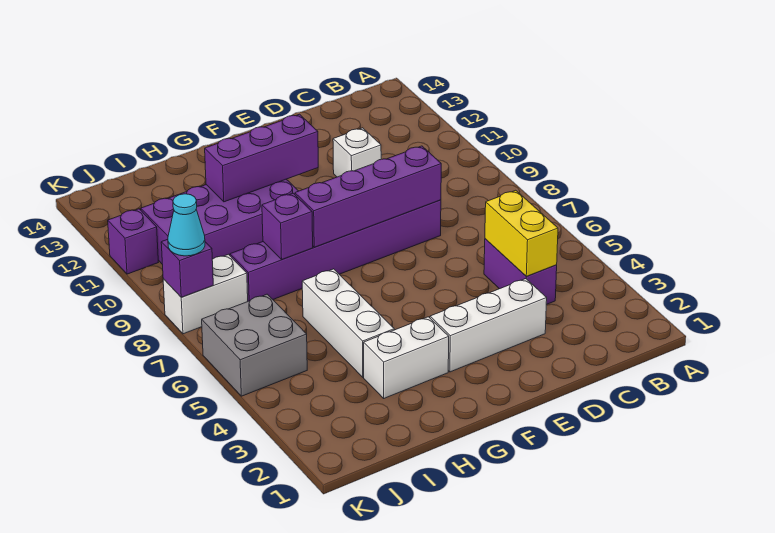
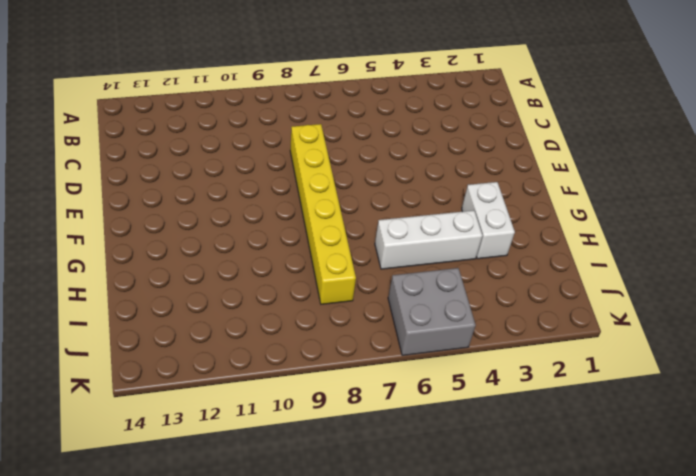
yellow brick D8:I8 level 1 -> purple brick D8:I8 level 1
none -> purple brick C4:C5 level 1
none -> white brick D3:F3 level 1
none -> white brick D11 level 1

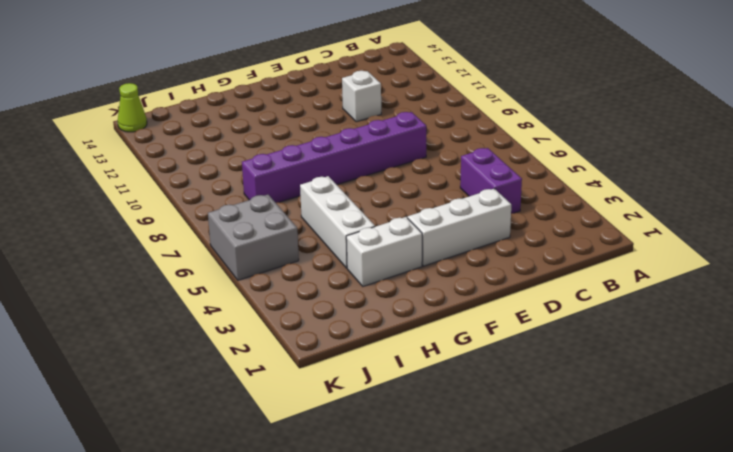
lime cone K14 level 1 -> none
none -> purple brick G10:J11 level 1
none -> white brick J8:K8 level 1
none -> purple brick K11 level 1

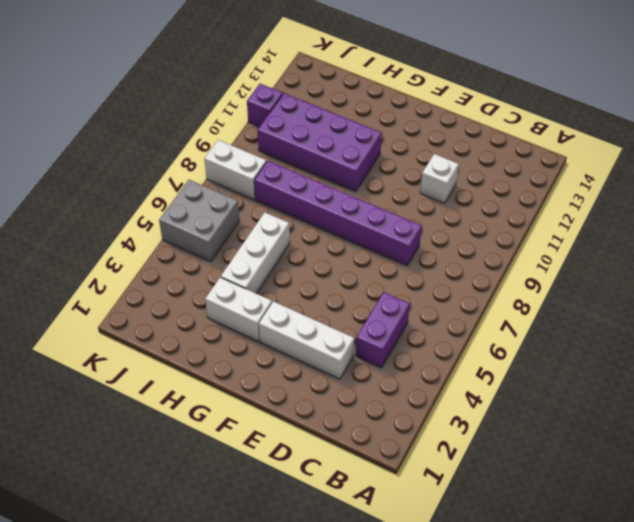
none -> yellow brick C4:C5 level 2
none -> purple brick D8:G8 level 2
none -> purple brick F11:H11 level 2

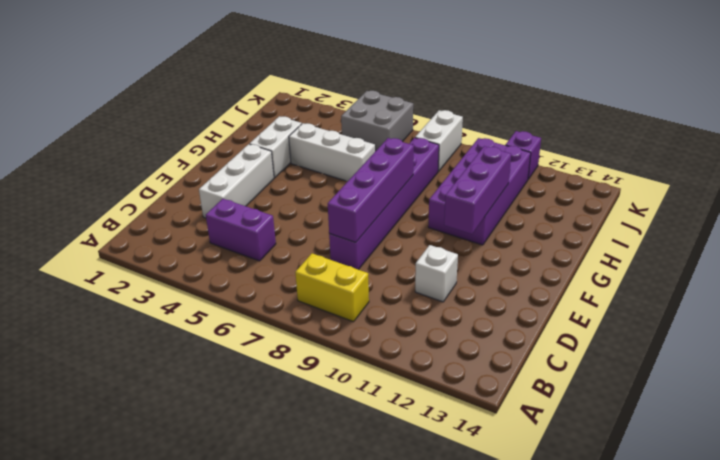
yellow brick B8:B9 level 1 -> yellow brick C4:C5 level 2
none -> purple brick H8 level 2
none -> purple brick K8 level 2
none -> cyan cone K8 level 3

